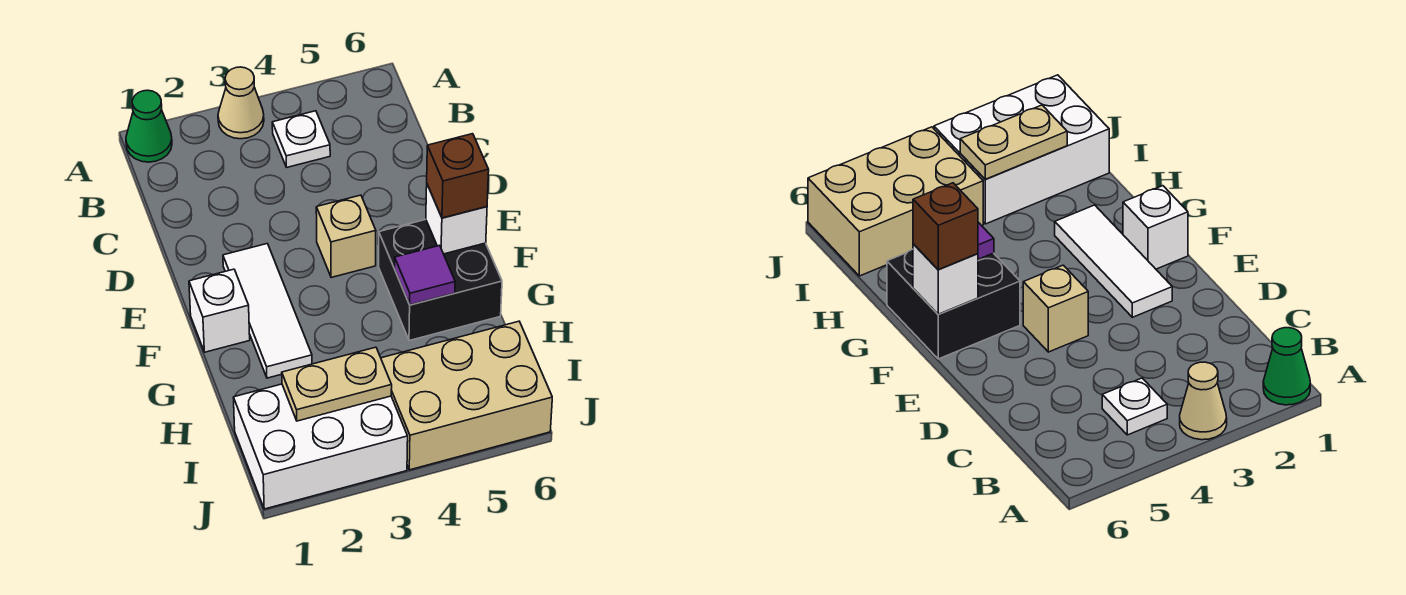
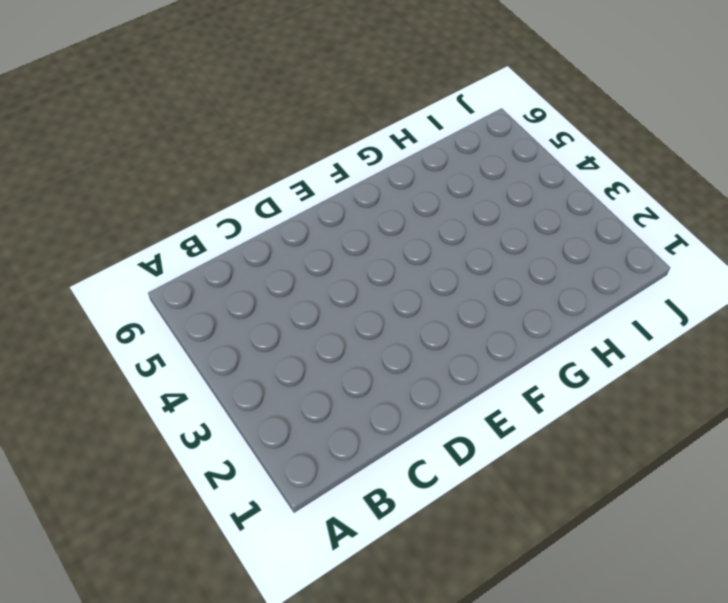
none -> green cone A1 level 1
none -> tan cone A3 level 1
none -> white plate B4 level 1

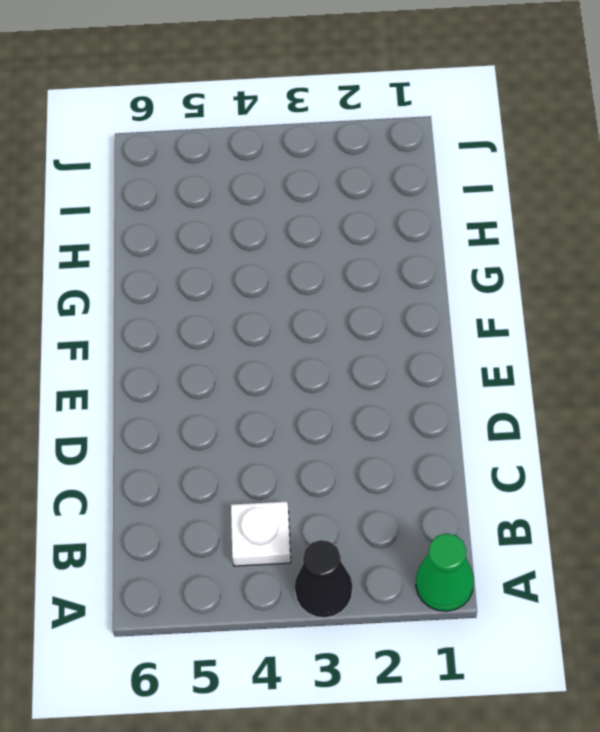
black cone A3 level 1 -> tan cone A3 level 1
none -> white tile E2:G2 level 1
none -> tan brick E4 level 1
none -> white brick F1 level 1

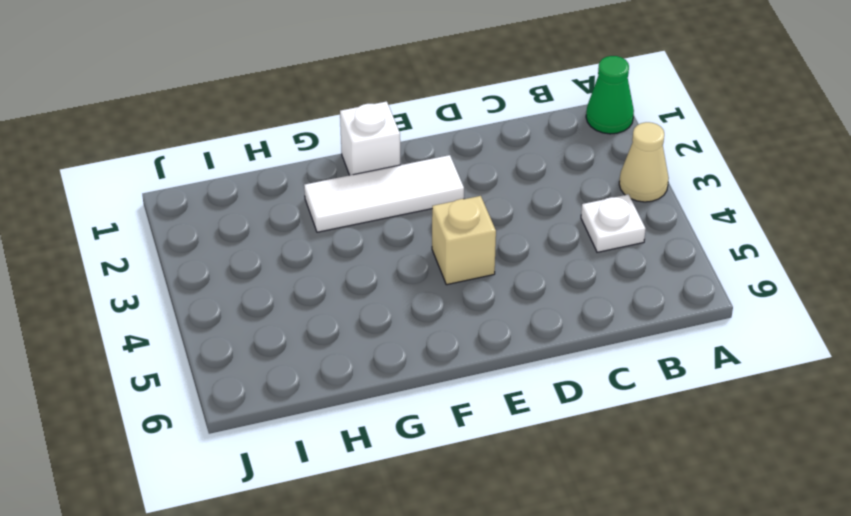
none -> black brick F5:G6 level 1
none -> white brick I1:J3 level 1
none -> tan brick I4:J6 level 1

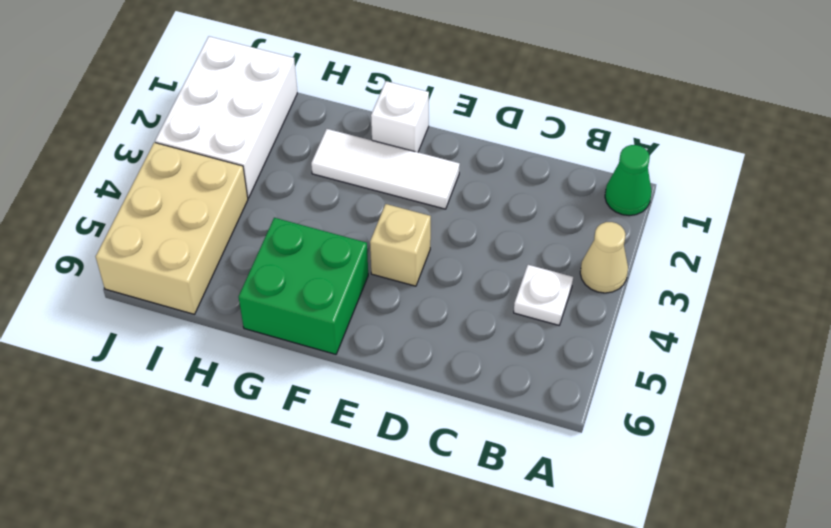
green brick F5:G6 level 1 -> black brick F5:G6 level 1
none -> white brick F6 level 2
none -> purple tile G5 level 2
none -> tan plate I2:I3 level 2

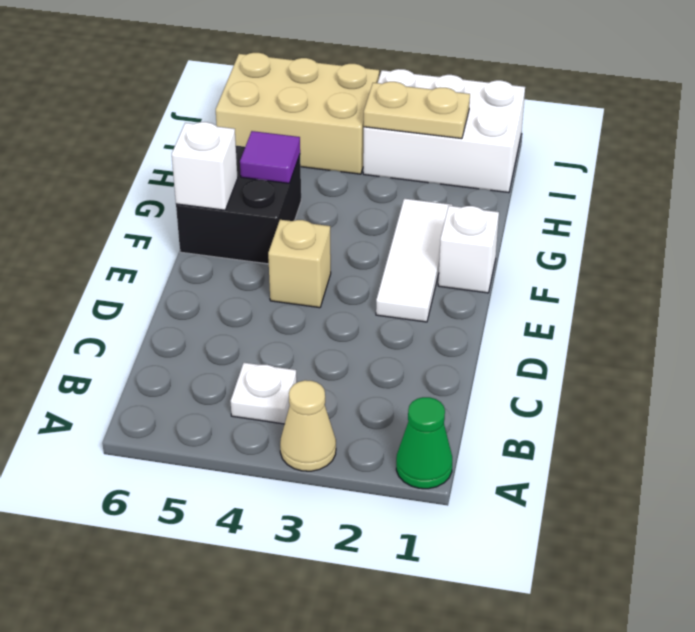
none -> brown brick F6 level 3

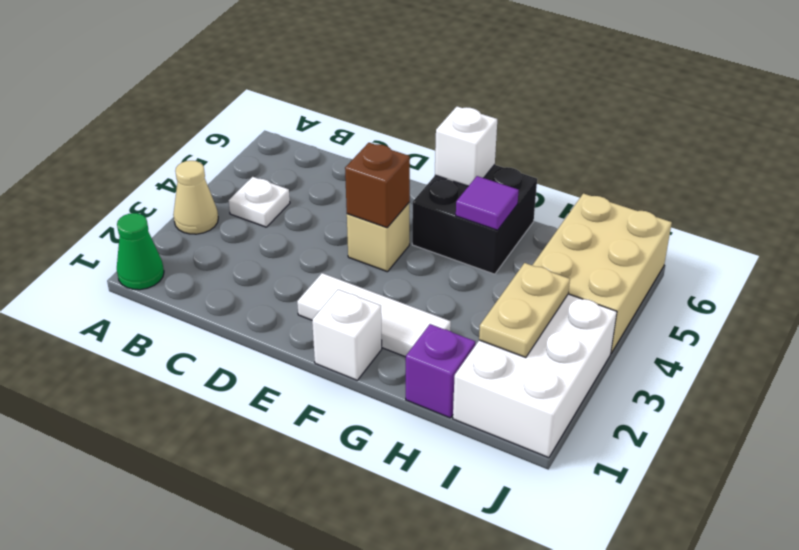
brown brick E4 level 2 -> brown brick F6 level 3
purple brick H1 level 1 -> none

